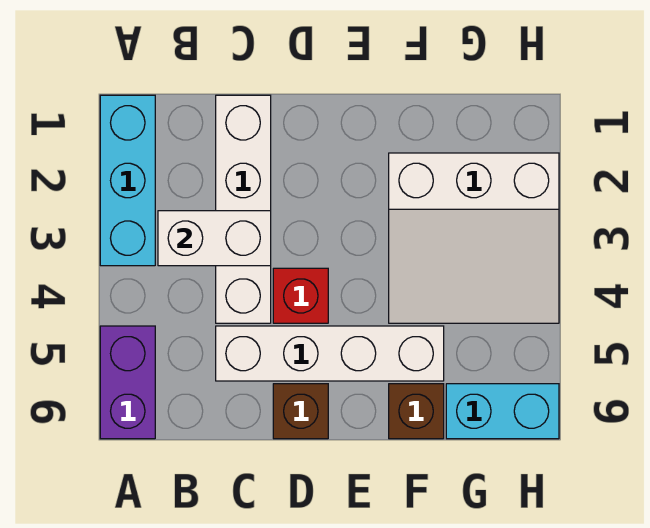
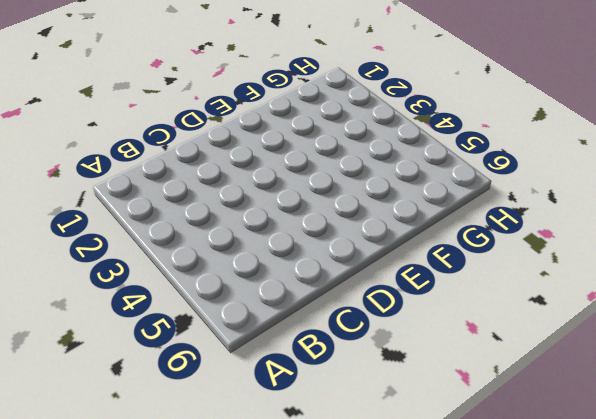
none -> cyan brick A1:A3 level 1
none -> purple brick A5:A6 level 1

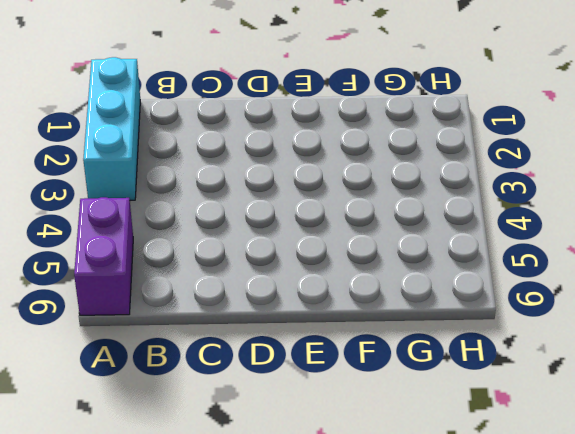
none -> white brick C1:C4 level 1
none -> white brick C5:F5 level 1

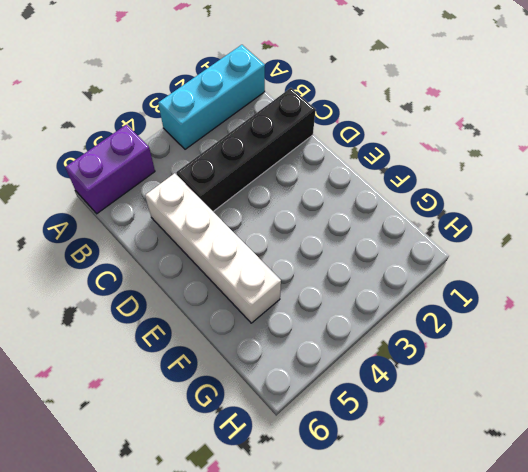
black brick C1:C4 level 1 -> white brick C1:C4 level 1
none -> red brick D4 level 1
none -> brown brick D6 level 1

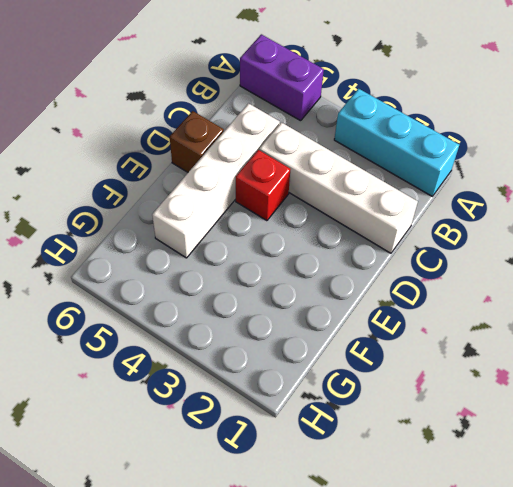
none -> white slope F2:H4 level 1 top 2
none -> brown brick F6 level 1

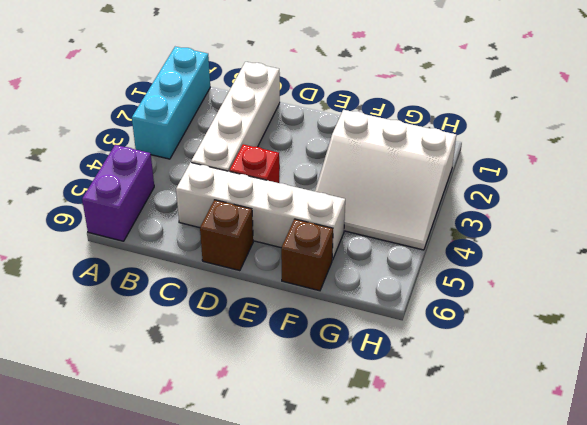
none -> cyan brick G6:H6 level 1
none -> white brick B3:C3 level 2

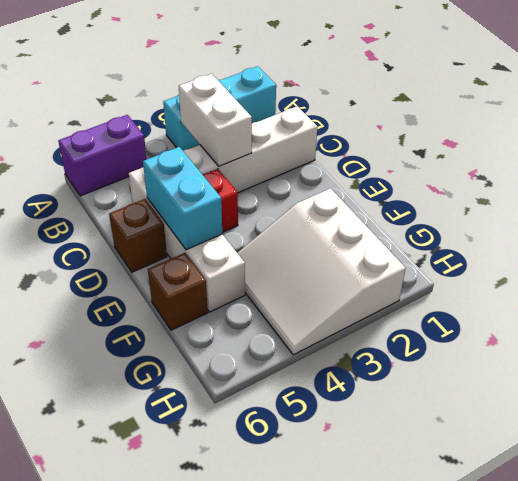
cyan brick D5:E5 level 2 -> cyan brick G6:H6 level 1

